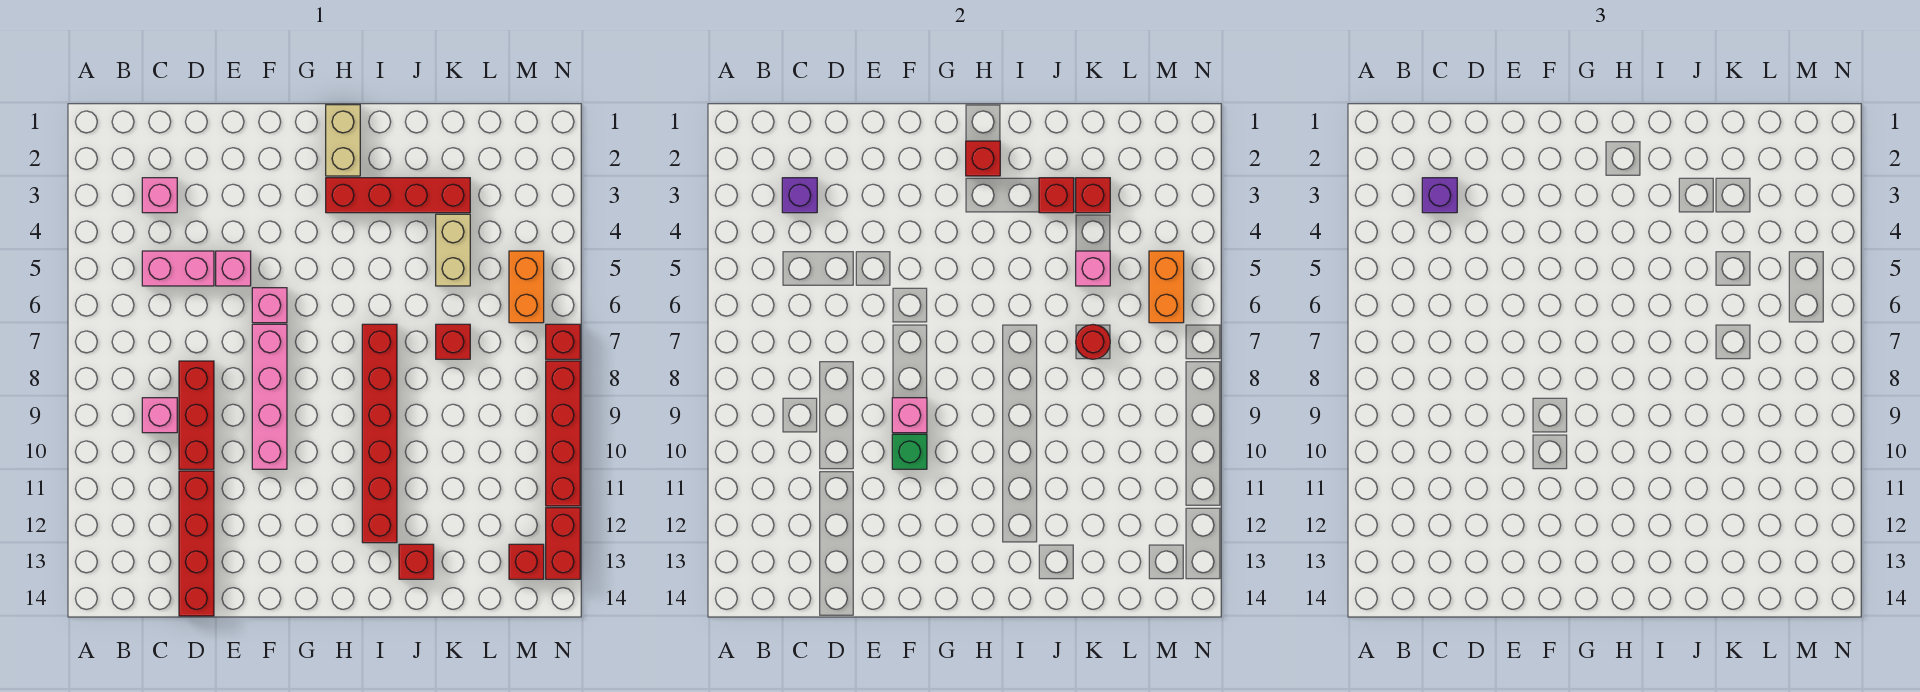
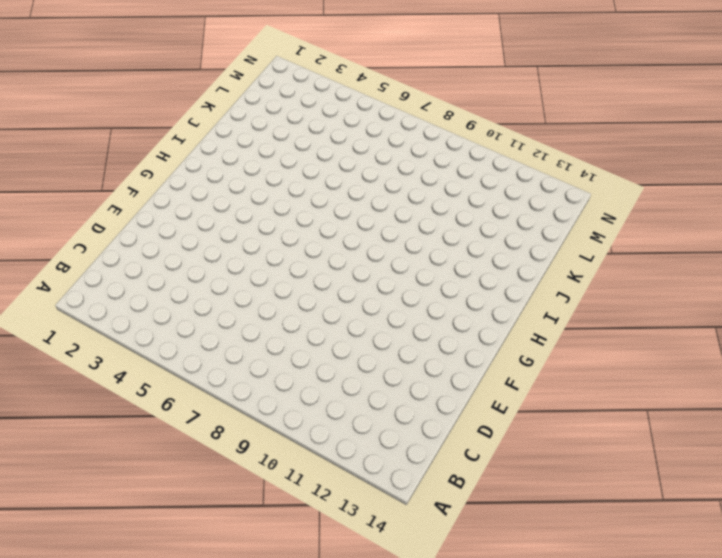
none -> pink brick C3 level 1
none -> pink brick C5:D5 level 1
none -> pink brick C9 level 1

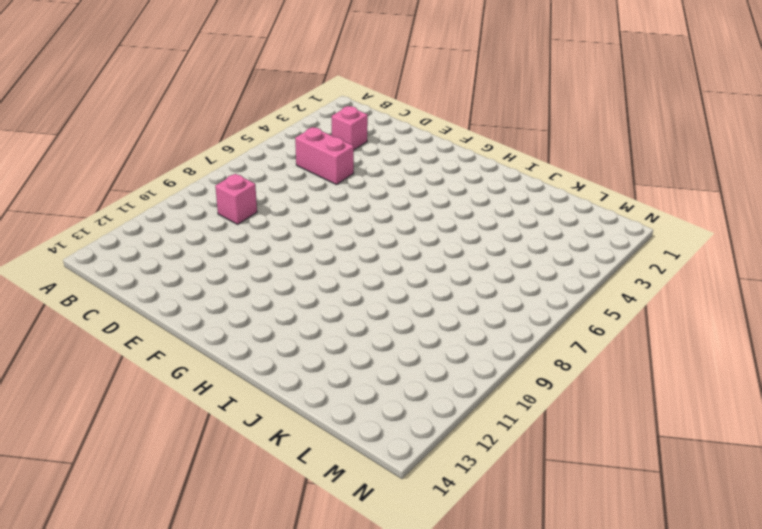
none -> red brick D8:D10 level 1
none -> red brick D11:D14 level 1
none -> pink brick E5 level 1

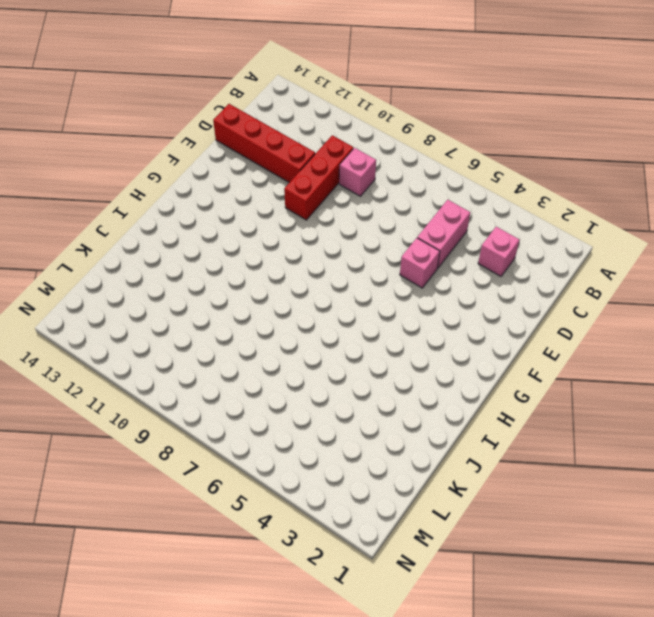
red brick C10:E10 level 1 -> red brick D8:D10 level 1
none -> pink brick F6 level 1
none -> pink brick F7:F10 level 1
none -> tan brick H1:H2 level 1

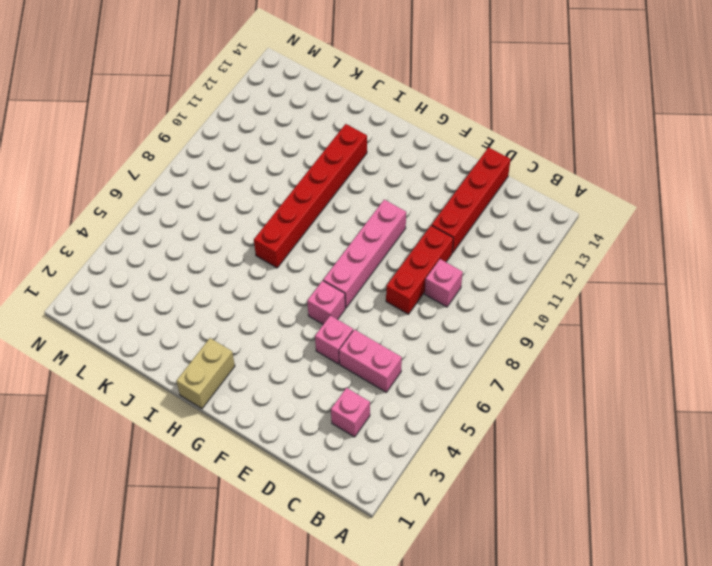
none -> red brick H3:K3 level 1
none -> red brick J13 level 1
none -> tan brick K4:K5 level 1

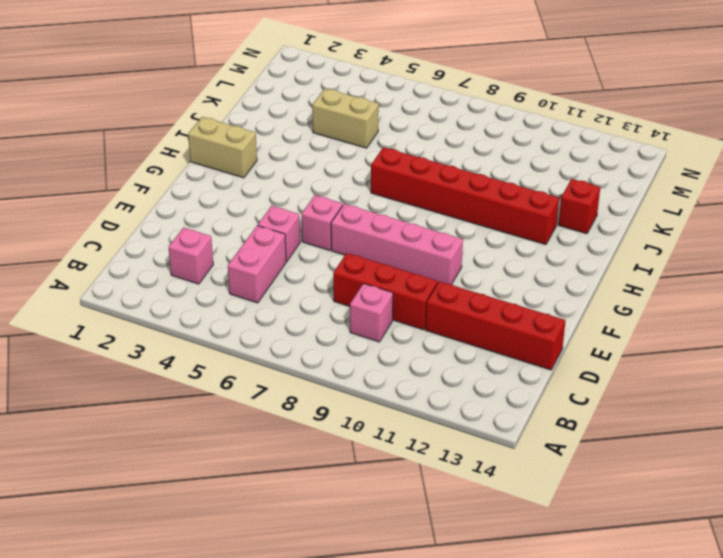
none -> red brick H3:K3 level 1
none -> red brick K7 level 1
none -> orange brick M5:M6 level 1

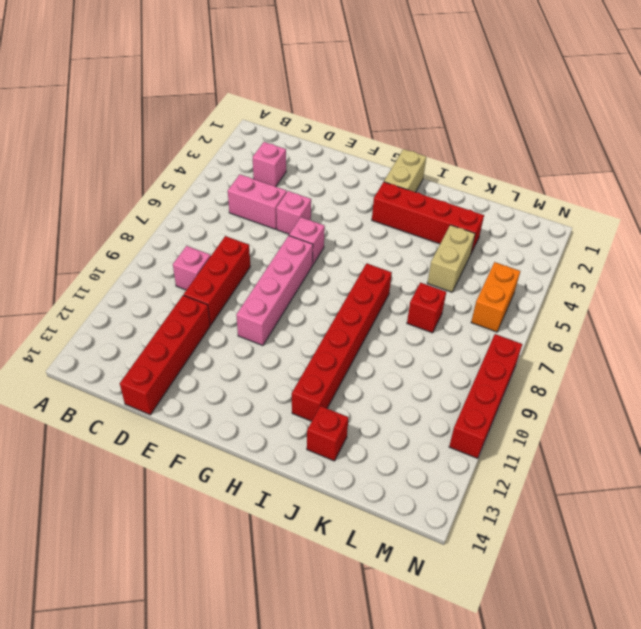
none -> red brick M13 level 1
none -> red brick N7 level 1
none -> red brick N12:N13 level 1

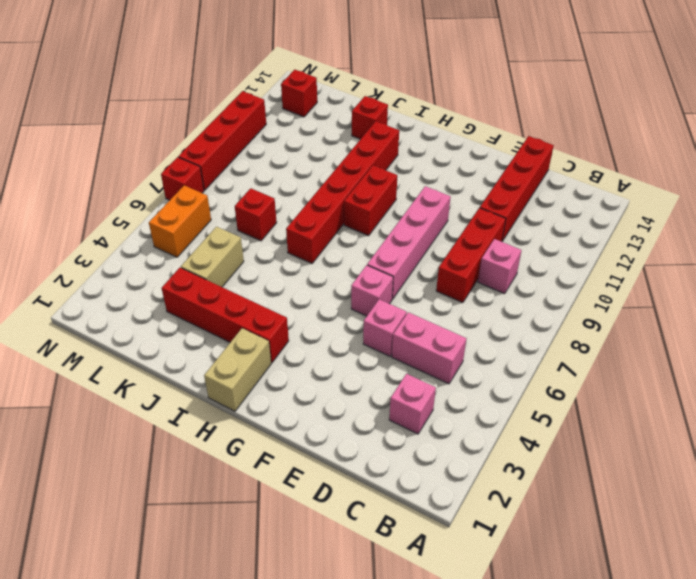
red brick H9:H10 level 1 -> red brick N12:N13 level 1
none -> purple brick C3 level 2
none -> pink brick F9 level 2
none -> green brick F10 level 2

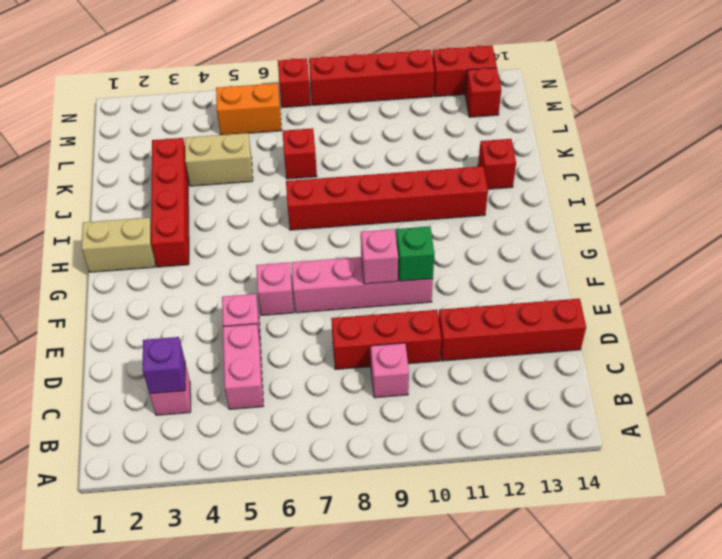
none -> red brick H2 level 2
none -> red brick J3 level 2
none -> red brick K3 level 2

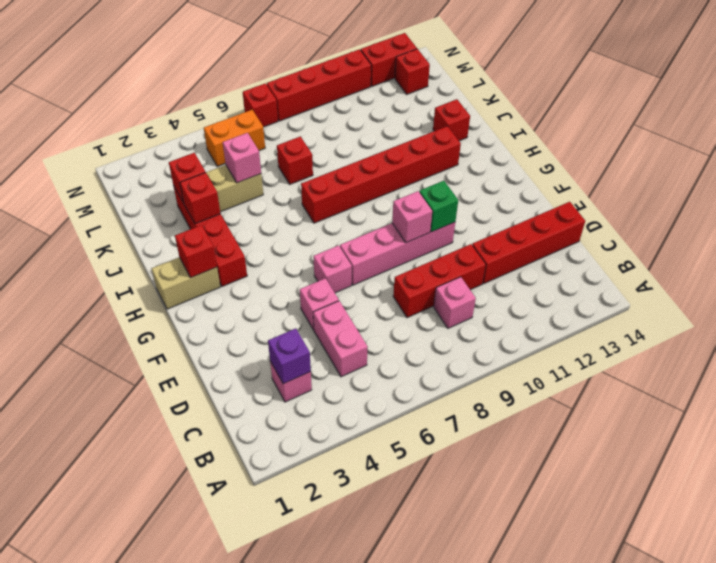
none -> red round brick K7 level 2
none -> orange brick M5:M6 level 2
none -> purple brick C3 level 3

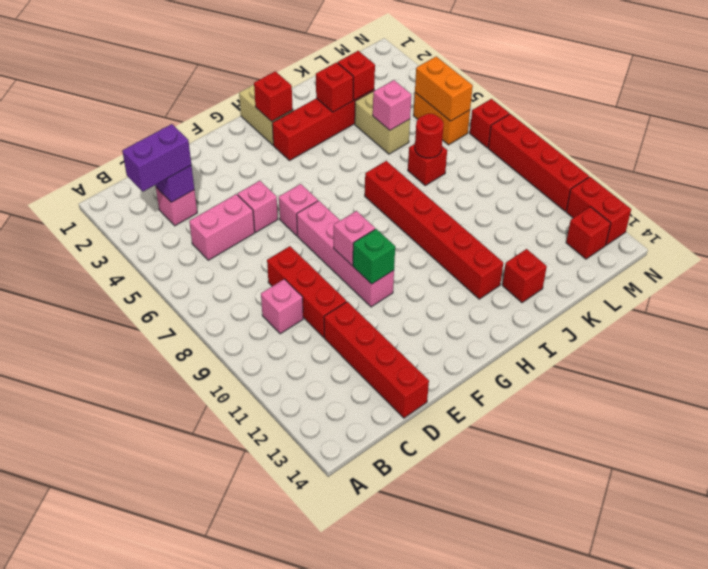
purple brick B3:C3 level 3 -> purple brick C3 level 3

